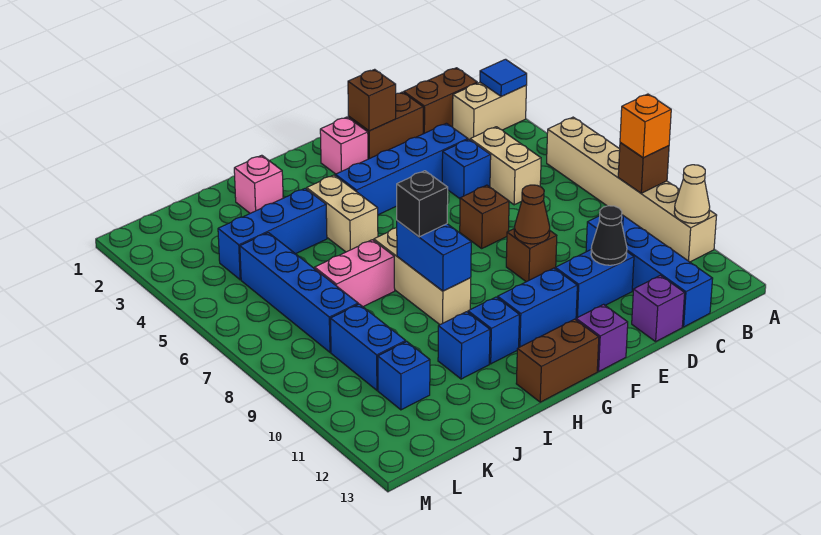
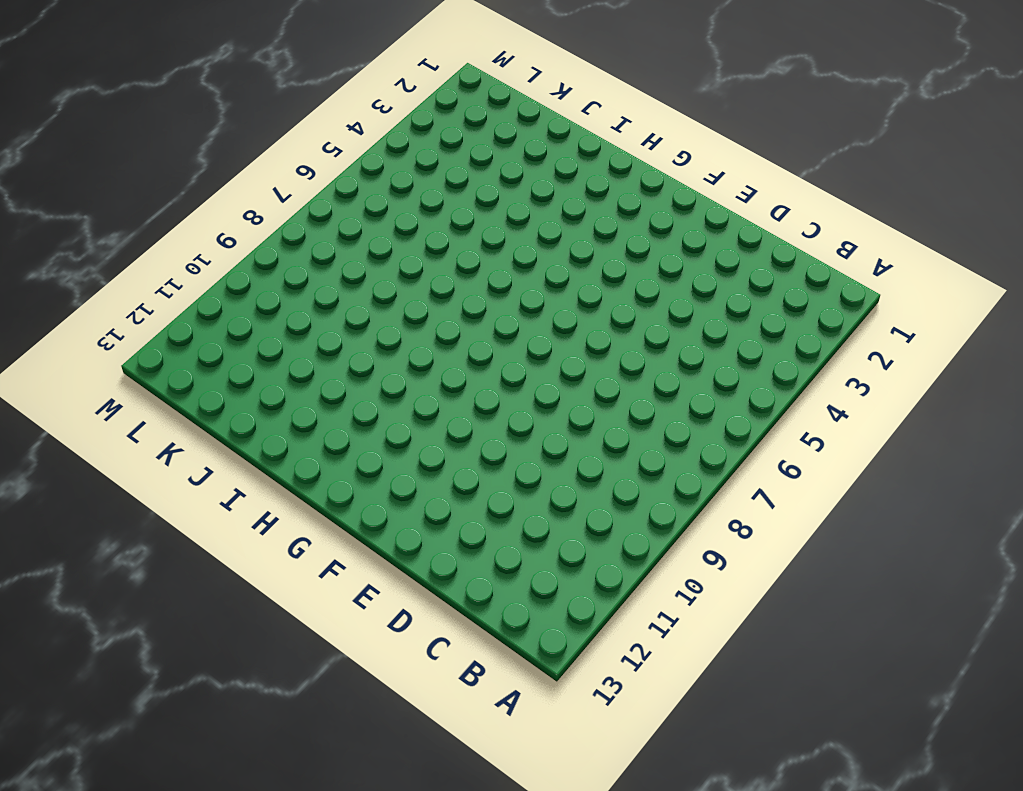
none -> tan brick A3:B3 level 1
none -> tan brick A6:A11 level 1
none -> brown brick B2:C2 level 1
none -> tan brick C5:C6 level 1

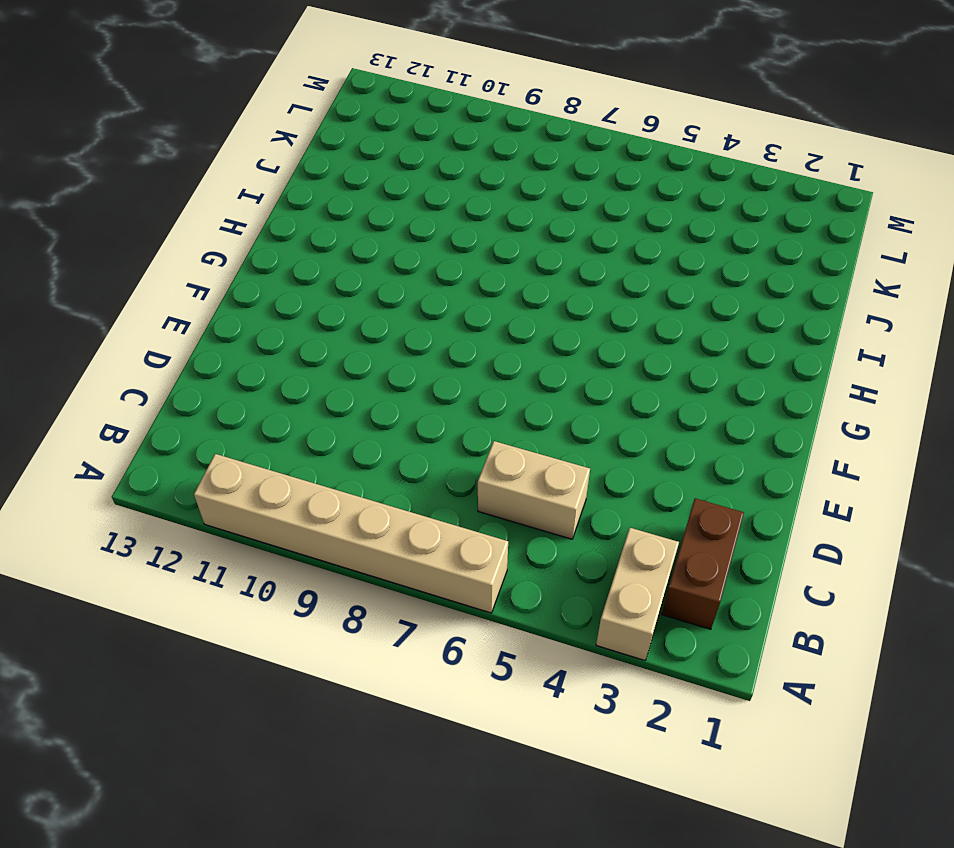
none -> blue brick C10:C13 level 1
none -> brown brick D2:E2 level 1
none -> blue brick D4:G4 level 1
none -> blue brick D5 level 1

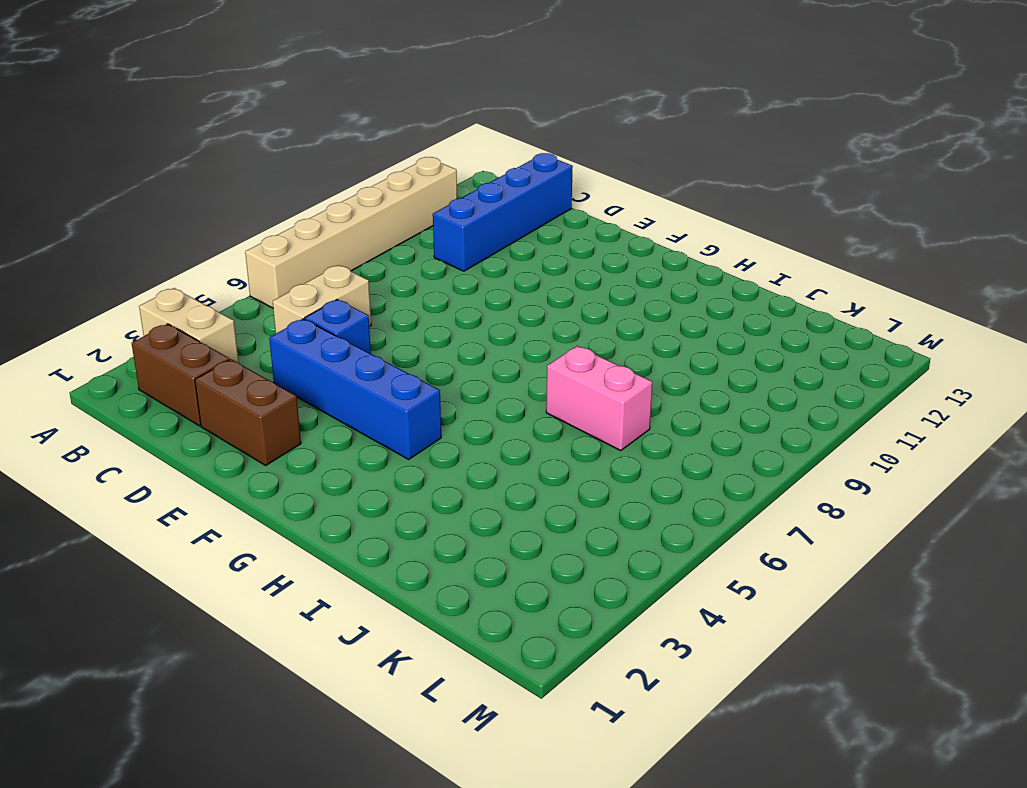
none -> blue brick D11:E11 level 1
none -> purple brick D13 level 1
none -> brown brick E7 level 1
none -> brown brick E9 level 1

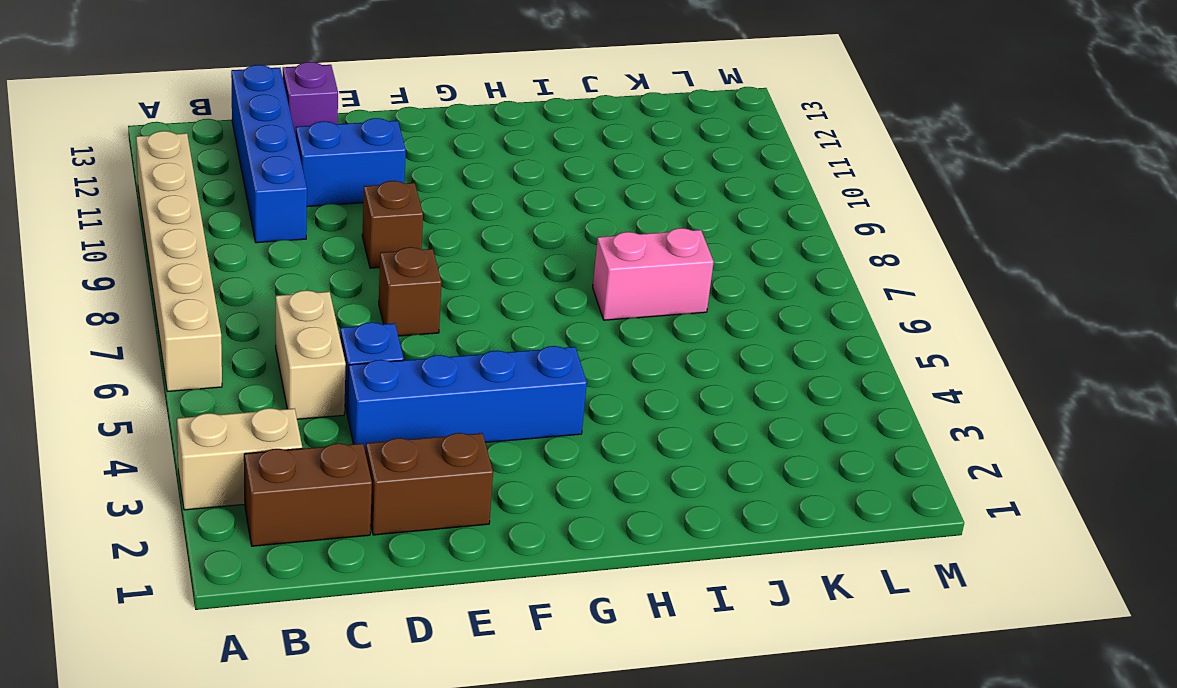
none -> pink brick F2 level 1
none -> blue brick F11:G11 level 1
none -> purple brick F13 level 1
none -> brown brick G13:H13 level 1

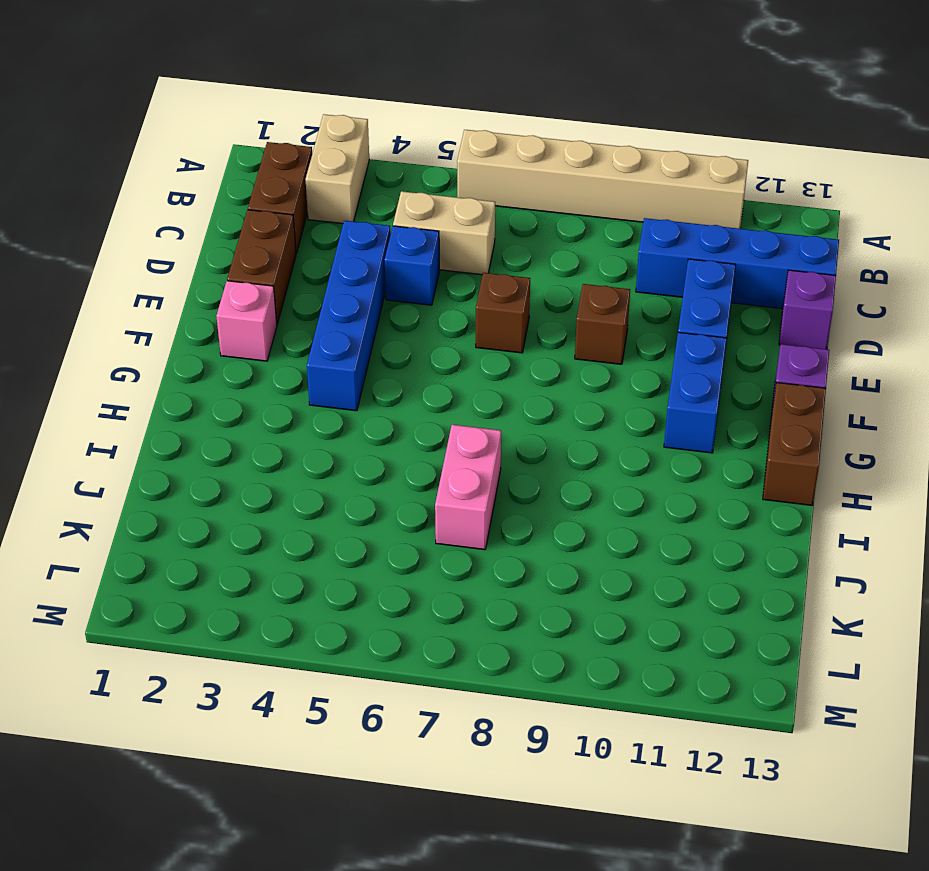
none -> tan brick H4:H5 level 1
none -> tan brick H7:H9 level 1
none -> blue brick H11 level 1
none -> pink brick I2 level 1

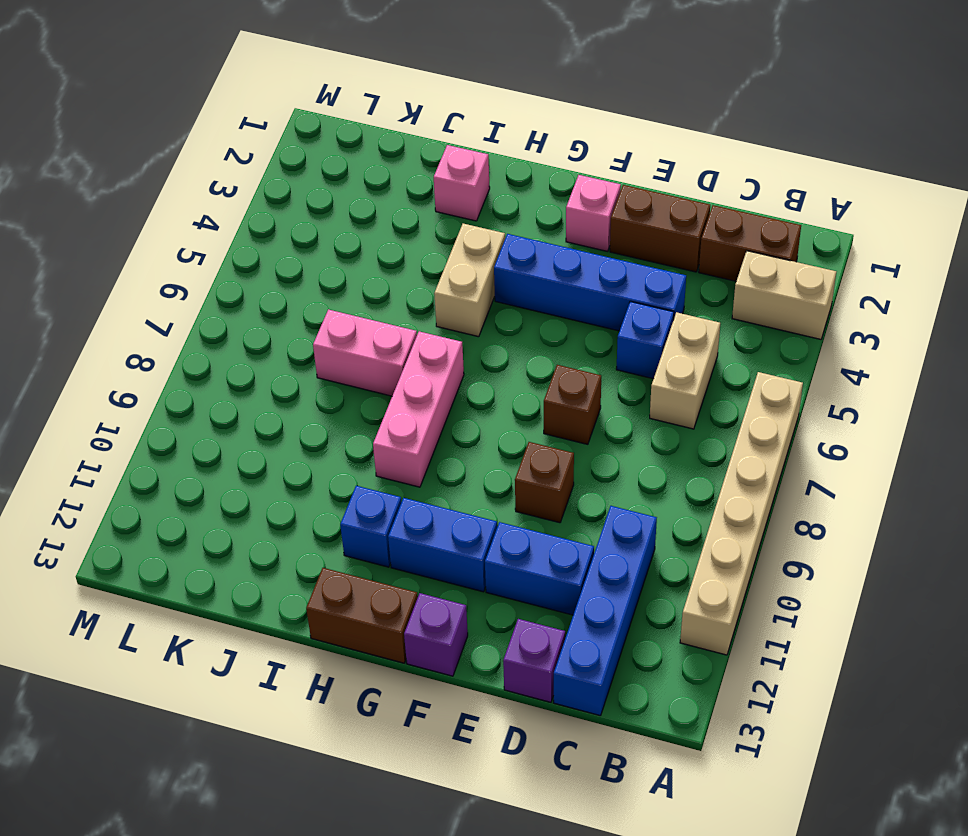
pink brick H7:H9 level 1 -> tan brick H7:H9 level 1
none -> blue brick I4:K4 level 1
none -> blue brick I11 level 1
none -> blue brick K5:K8 level 1
none -> blue brick K9:K10 level 1

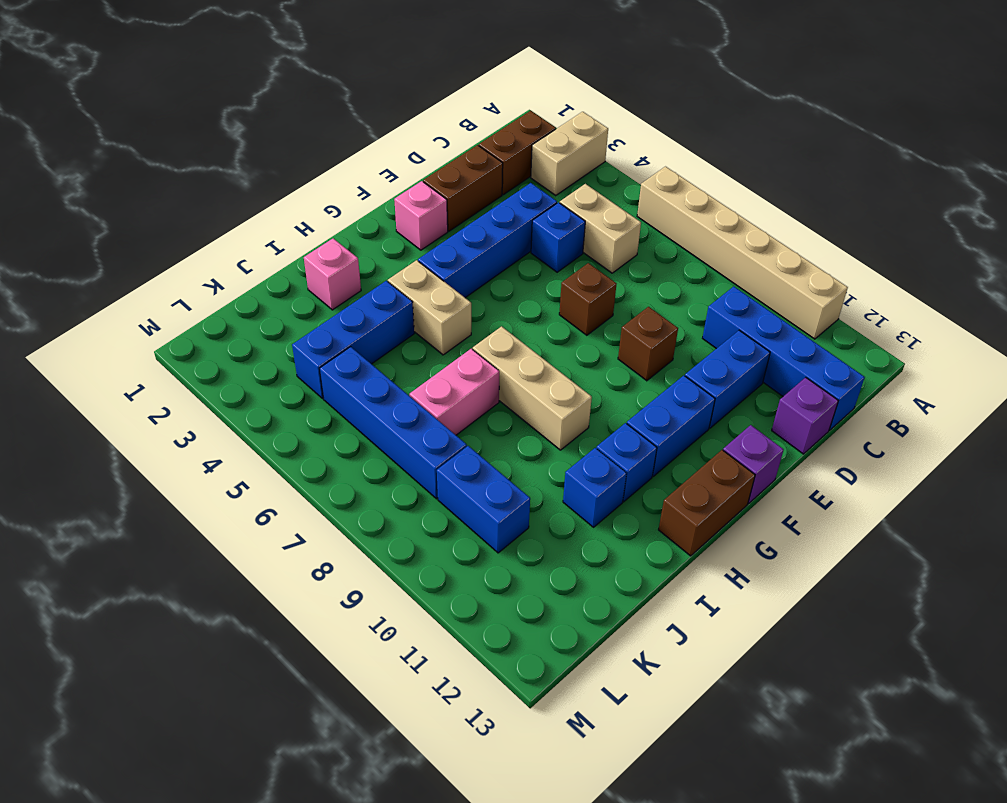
none -> blue brick K11 level 1
none -> blue tile A3 level 2
none -> brown brick A9 level 2
none -> tan cone A11 level 2

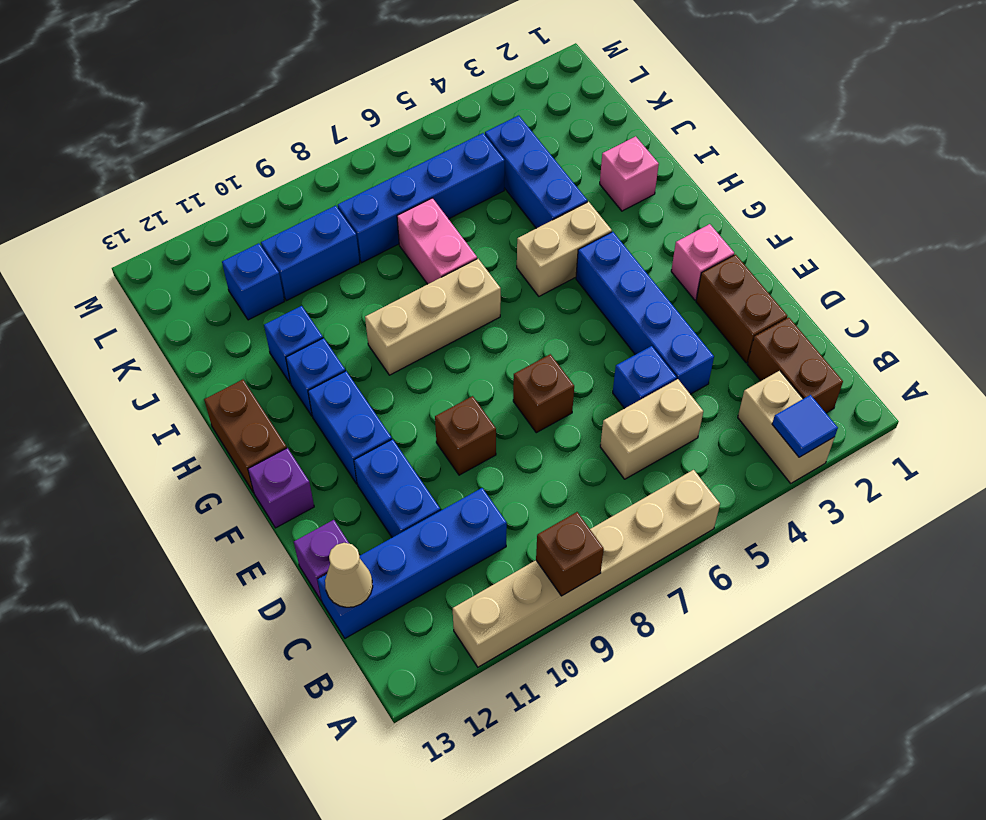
tan cone C13 level 2 -> tan cone A11 level 2
none -> black cone D11 level 2
none -> brown brick E2 level 2
none -> brown cone E9 level 2
none -> blue brick H8:H9 level 2

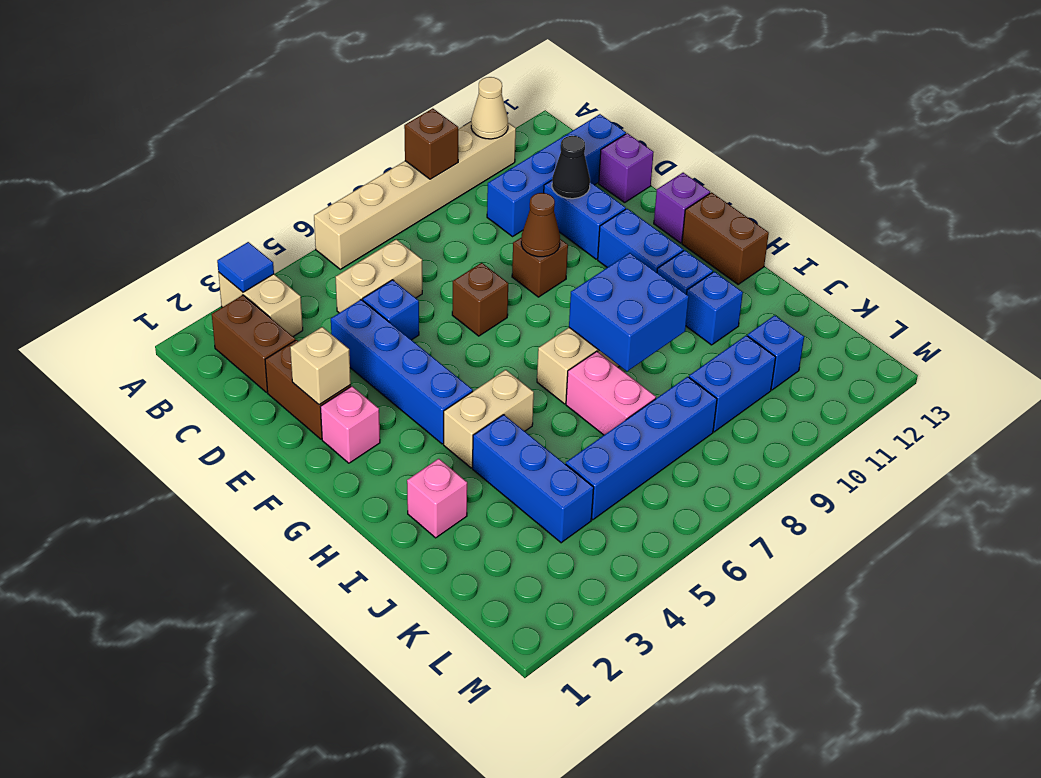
tan brick E2 level 2 -> brown brick E2 level 2
blue brick H8:I9 level 2 -> blue brick H8:H9 level 2
none -> orange brick A9 level 3
none -> black brick H8 level 3

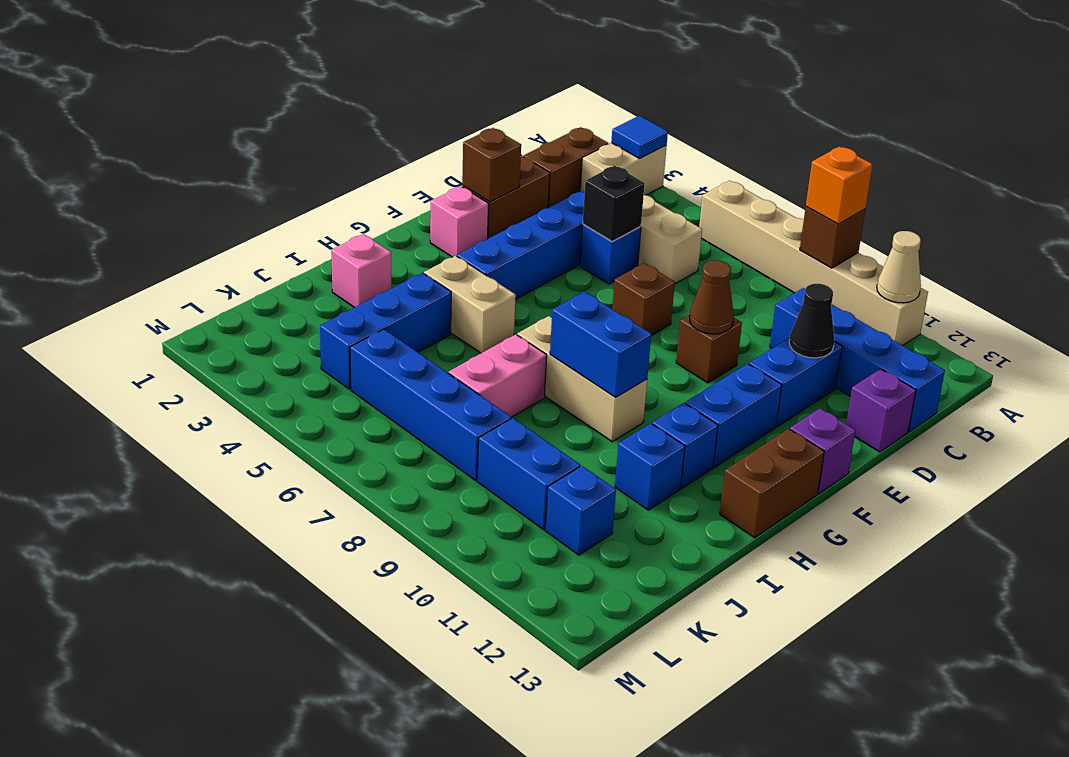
black brick D5 level 2 -> black brick H8 level 3

